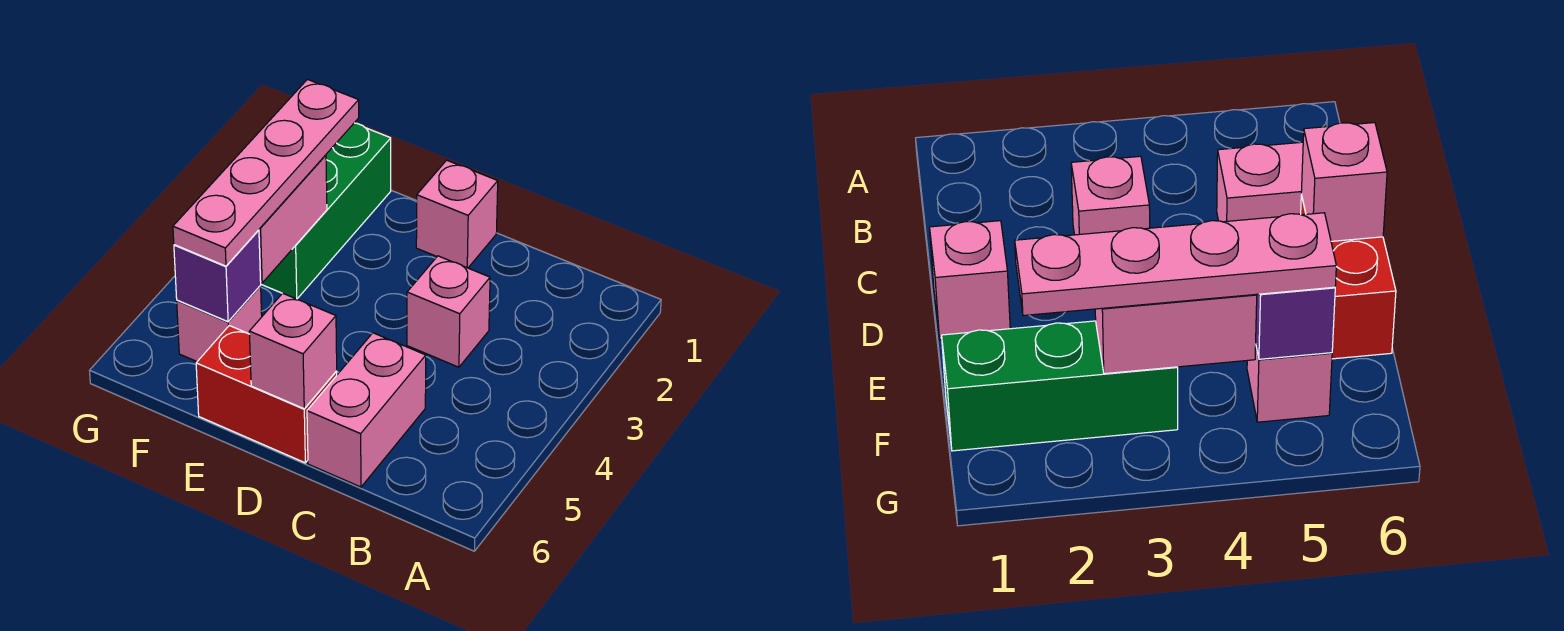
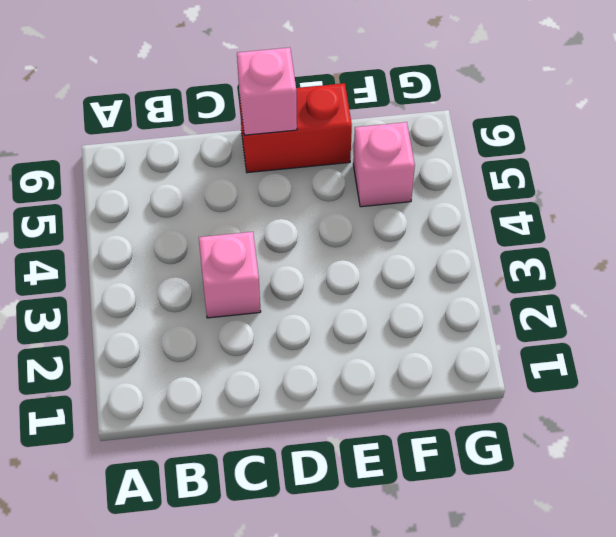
none -> pink brick C5:C6 level 1
none -> pink brick D1 level 1

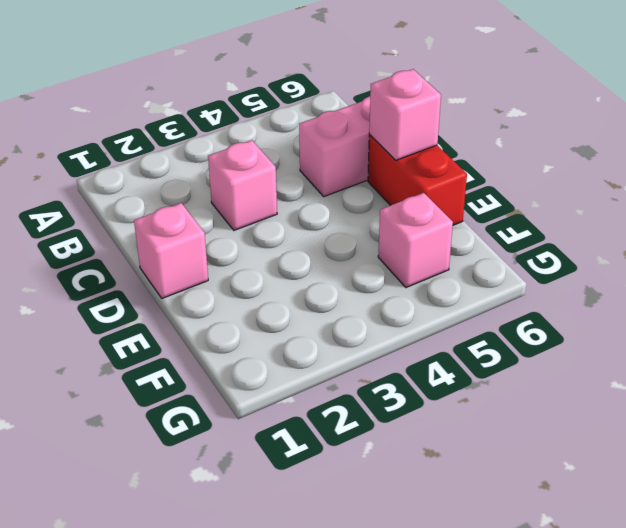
none -> green brick F1:F3 level 1
none -> pink brick F3:F4 level 2

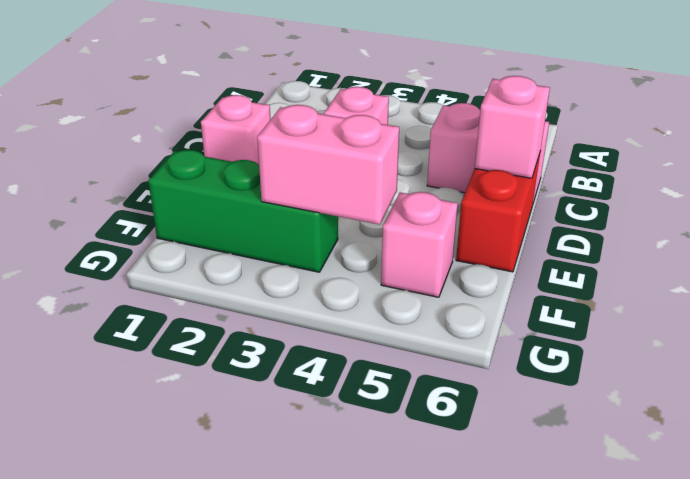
none -> purple brick F5 level 2
none -> pink plate F2:F5 level 3

